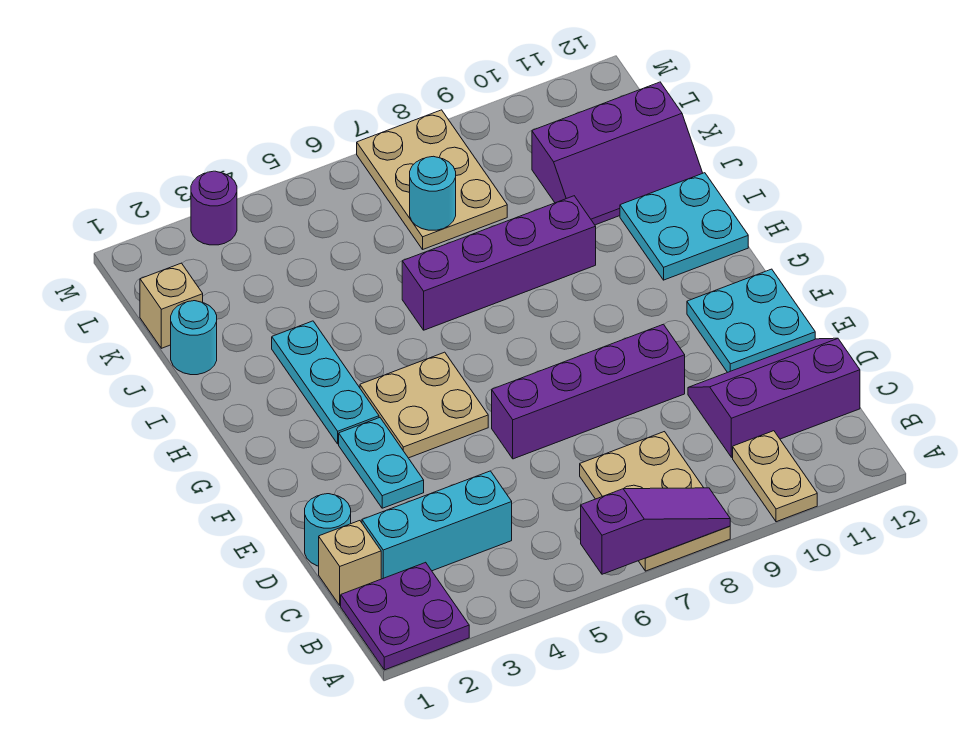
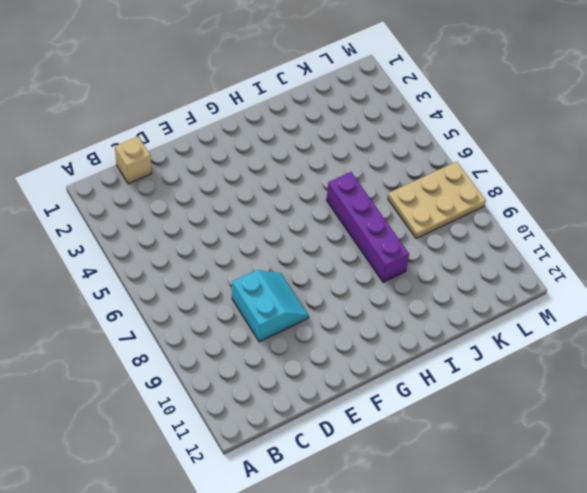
cyan slope D8:E9 level 1 top D -> purple brick E6:E9 level 1
none -> purple plate A1:B2 level 1
none -> tan plate A7:C8 level 1
none -> tan plate A10:B10 level 1

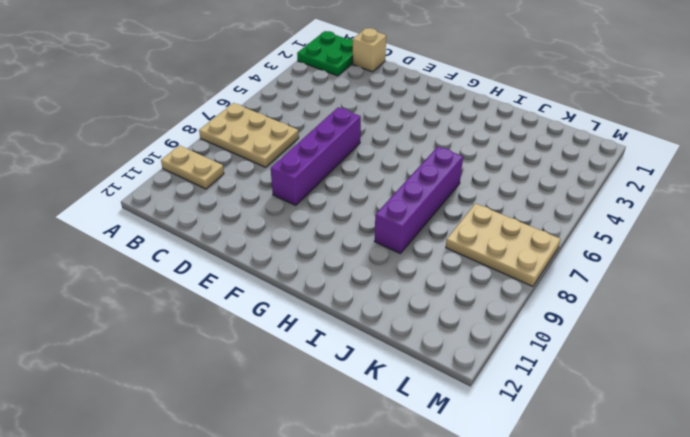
green plate A1:B2 level 1 -> purple plate A1:B2 level 1
none -> cyan brick C2:C4 level 1
none -> purple slope C10:D12 level 1 top C
none -> cyan round brick D1 level 1

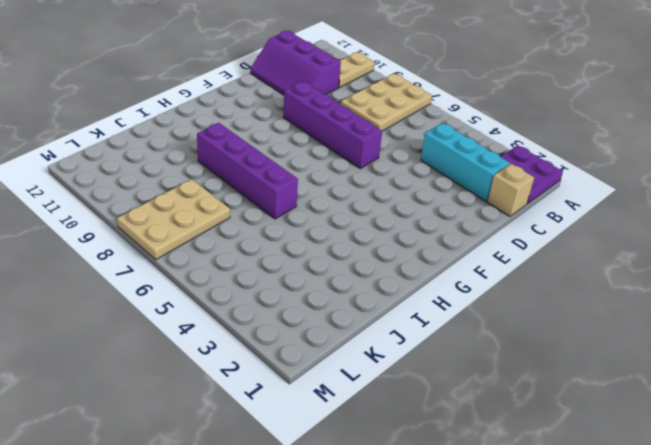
none -> cyan round brick D1 level 1
none -> cyan plate E3:F3 level 1
none -> cyan plate E11:F12 level 1

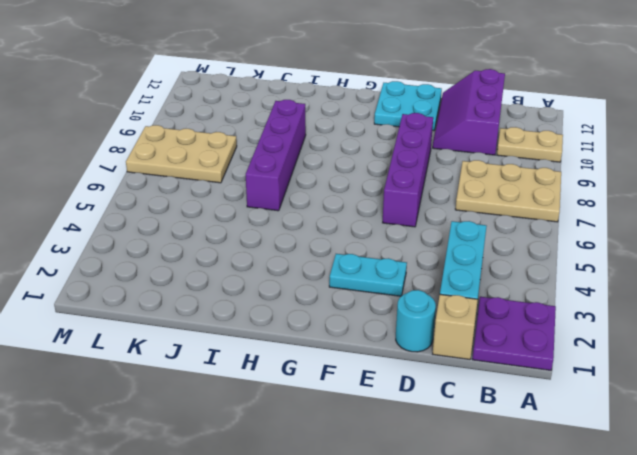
none -> tan plate F4:G5 level 1
none -> cyan plate G3:I3 level 1
none -> cyan plate H11:I12 level 1

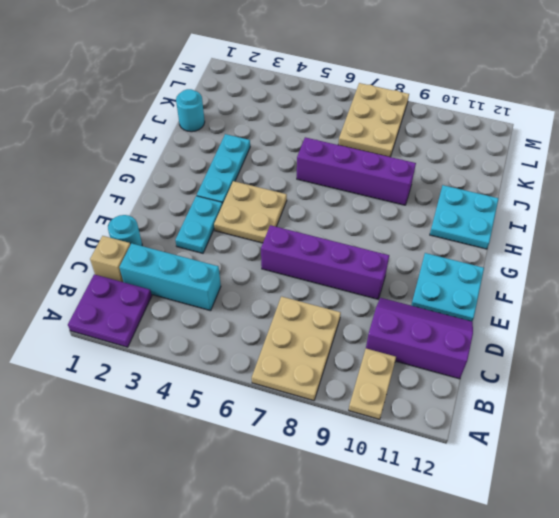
none -> purple slope J10:K12 level 1 top K
none -> tan brick K1 level 1
none -> purple round brick M3 level 1

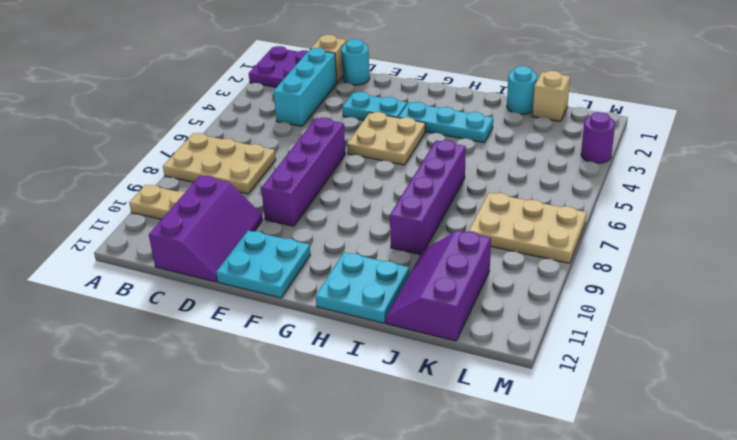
none -> purple slope A6:A8 level 2 top 6
none -> cyan round brick K7 level 2

